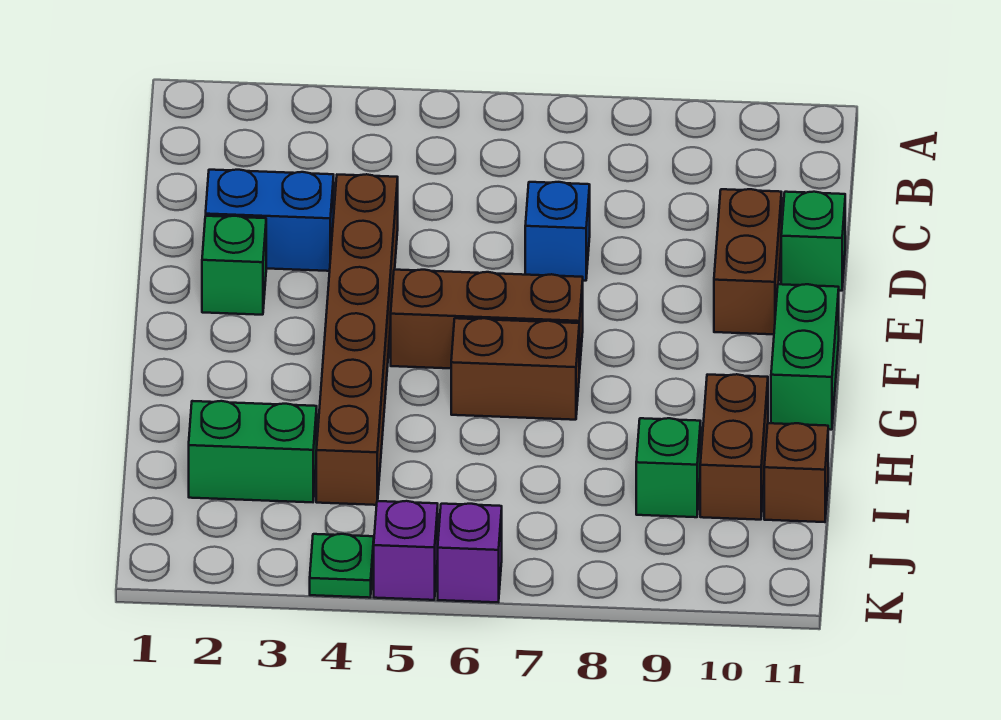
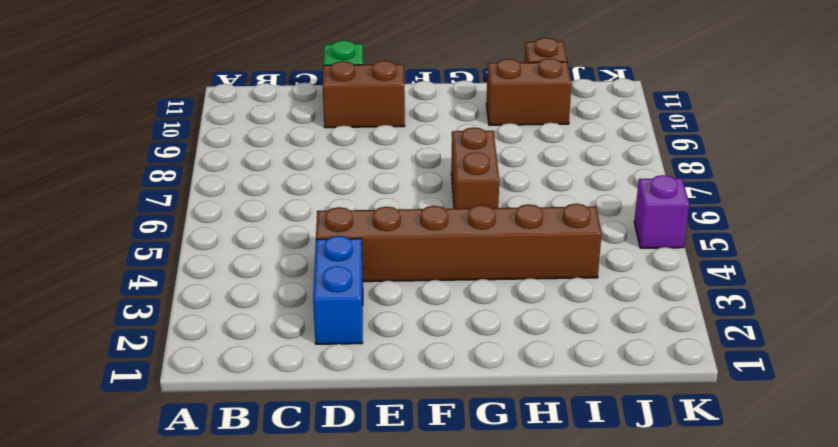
none -> blue brick D7 level 1
none -> green brick E2 level 1
none -> brown brick F5:F7 level 1

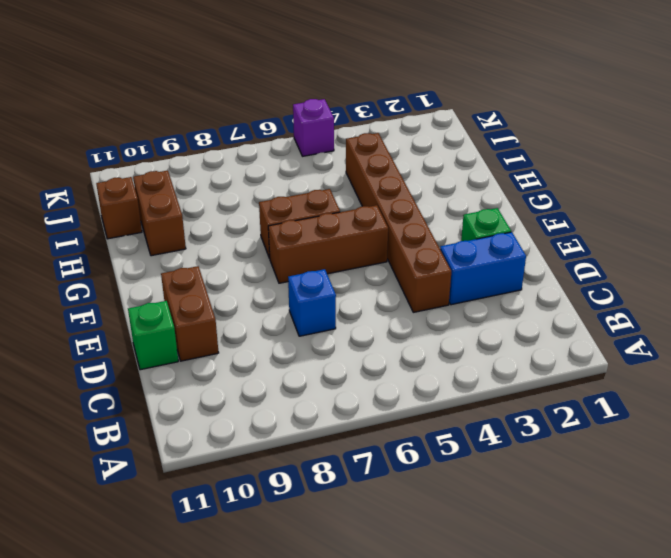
none -> green brick F11:G11 level 1
none -> green brick I2:I3 level 1
none -> green brick I9 level 1

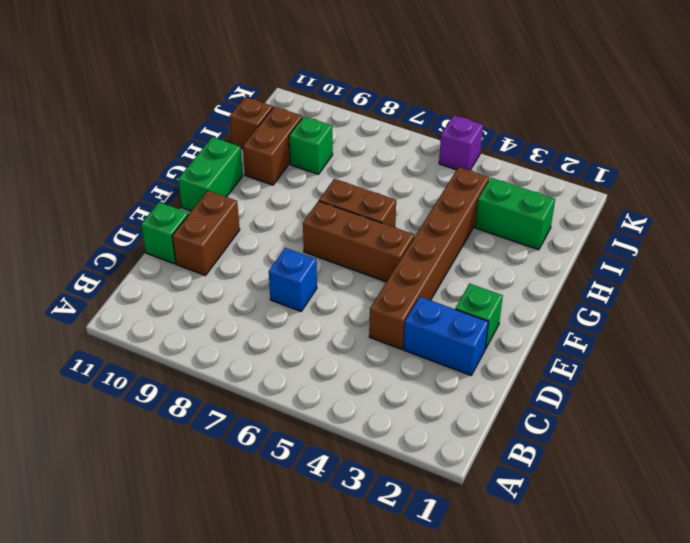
none -> green plate K4 level 1
none -> purple brick K6 level 1

